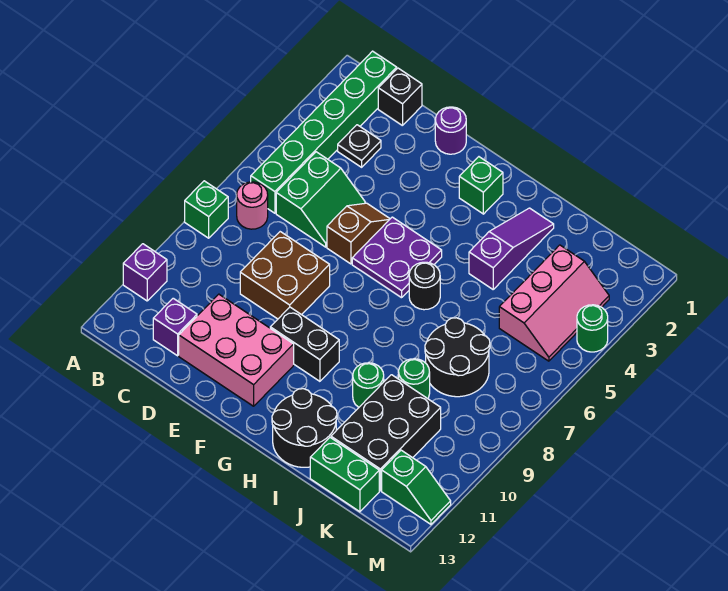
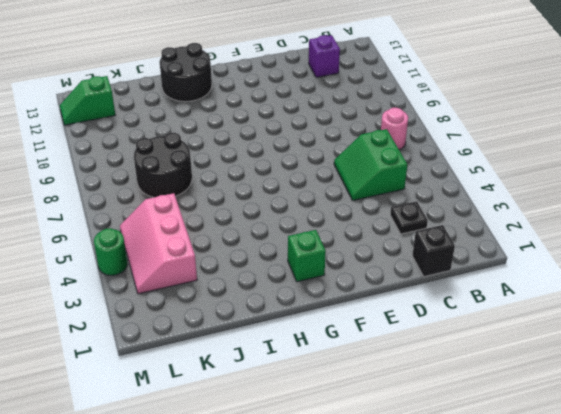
none -> green brick A8 level 1
none -> purple brick A11 level 1
none -> green brick B1:B6 level 1

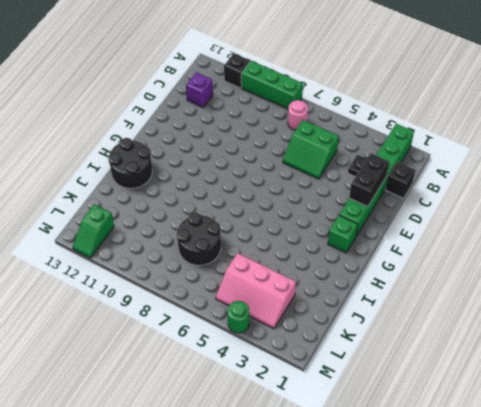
green brick A2:F2 level 1 -> green brick B1:B6 level 1
green brick A8:A10 level 1 -> green brick A8 level 1
black brick A11 level 1 -> purple brick A11 level 1
black brick D2:E2 level 2 -> black brick F10:G10 level 1
none -> brown brick D8:E9 level 1
none -> pink brick D11:F12 level 1
none -> purple round brick E1 level 1

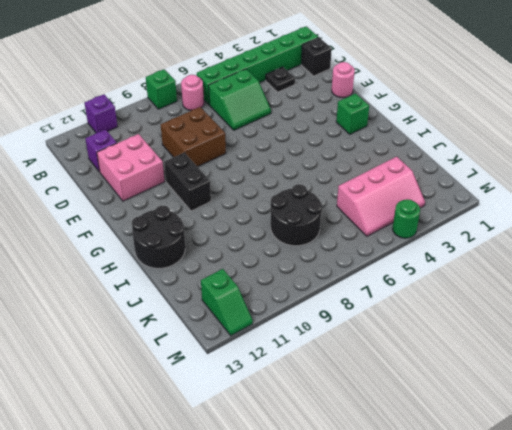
pink brick D11:E12 level 1 -> pink brick D11:F12 level 1
pink round brick E1 level 1 -> purple round brick E1 level 1
none -> brown slope E5:E6 level 1 top 6
none -> purple plate F5:G6 level 1
none -> black round brick H6 level 1

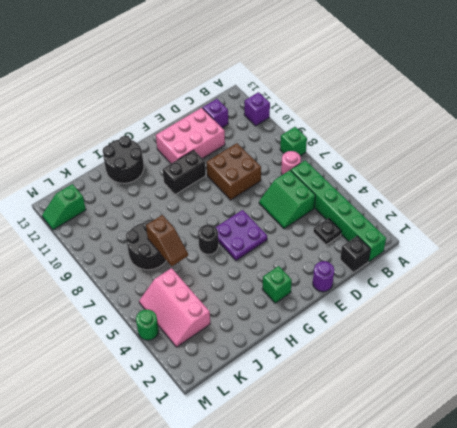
brown slope J6:J7 level 2 top 7 -> brown slope E5:E6 level 1 top 6
none -> purple slope I2:I4 level 1 top 4
none -> green round brick I10 level 1
none -> green round brick J9 level 1

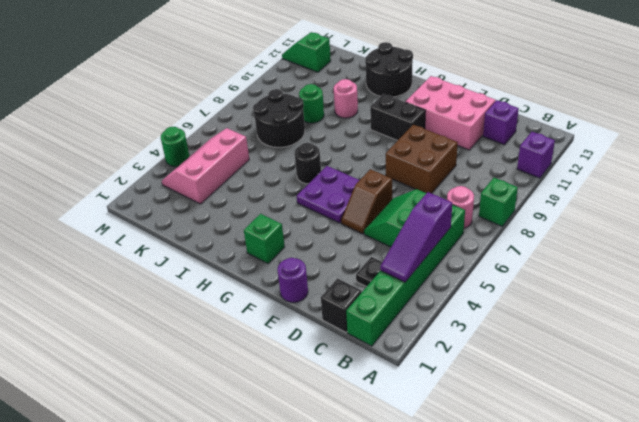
purple slope B3:B5 level 2 top 5 -> purple slope I2:I4 level 1 top 4
pink round brick I10 level 1 -> green round brick I10 level 1
none -> black brick J10:K12 level 1
none -> green brick J13:K13 level 1

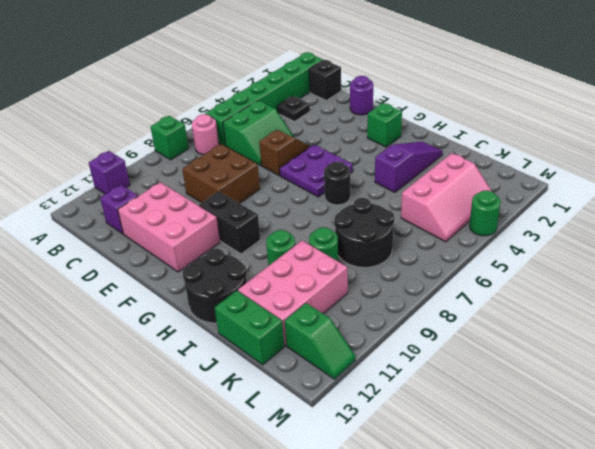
pink brick J10:K12 level 1 -> black brick J10:K12 level 1

